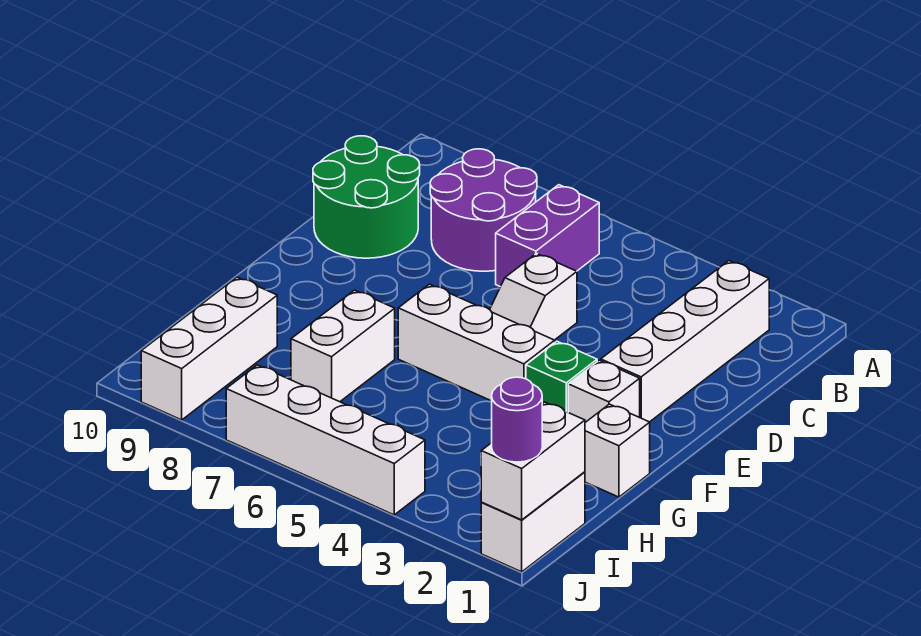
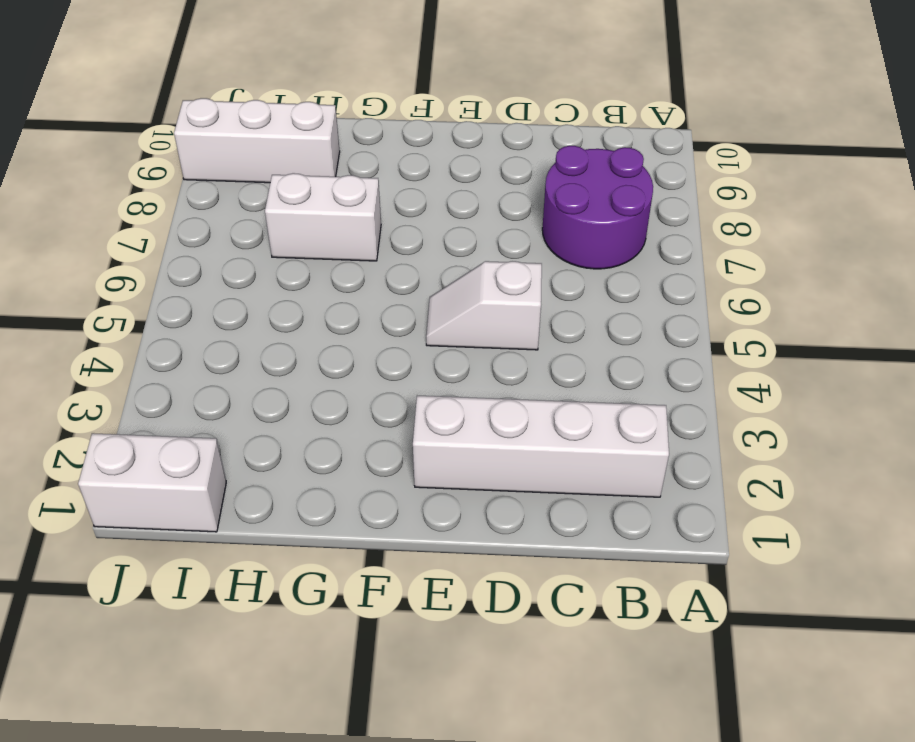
none -> purple brick B6:C6 level 1
none -> green round brick C9:D10 level 1
none -> white brick F2 level 1

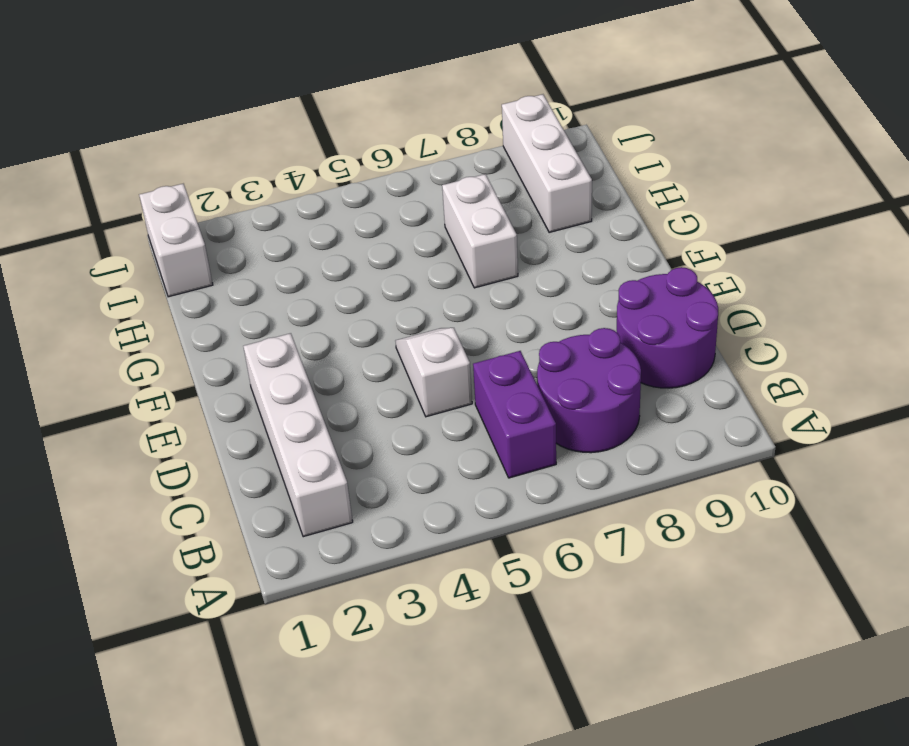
purple round brick C9:D10 level 1 -> green round brick C9:D10 level 1
none -> white brick F2 level 1
none -> green brick F3 level 1
none -> white brick F4:F6 level 1

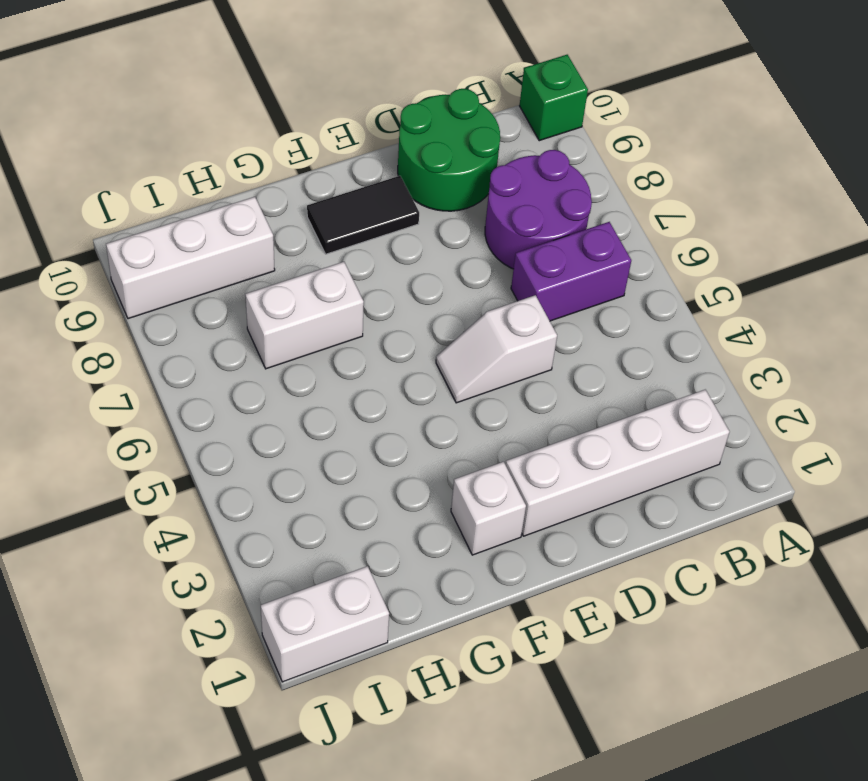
green brick A10 level 1 -> green brick F3 level 1
black tile E9:F9 level 1 -> none
none -> white brick F4:F6 level 1
none -> white brick G1 level 1
none -> white brick J4:J7 level 1

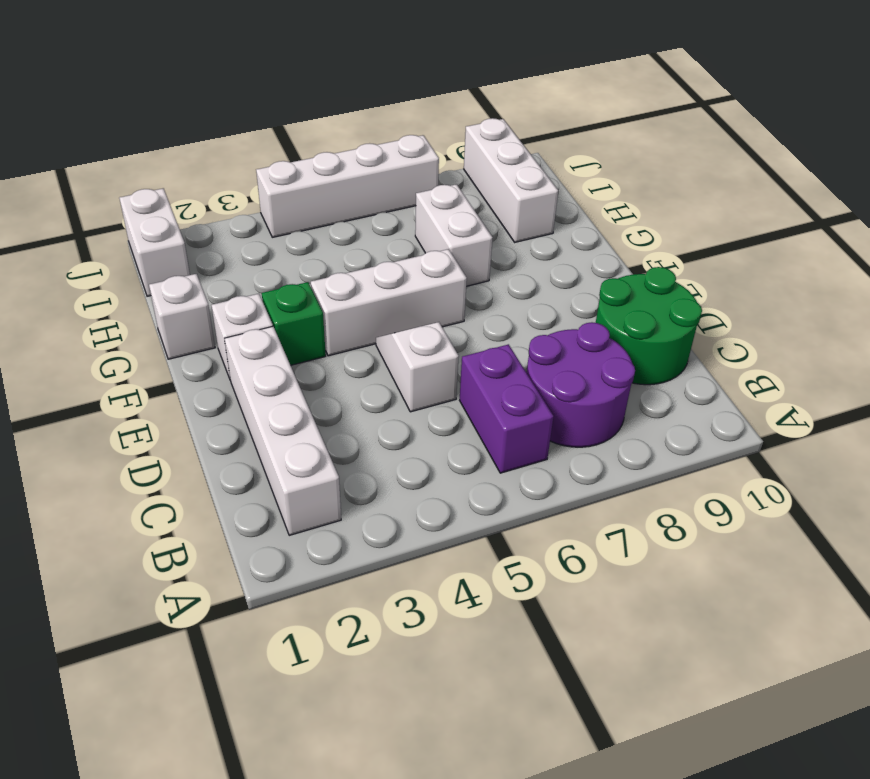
none -> white brick I1:J1 level 2
none -> purple round brick J1 level 3

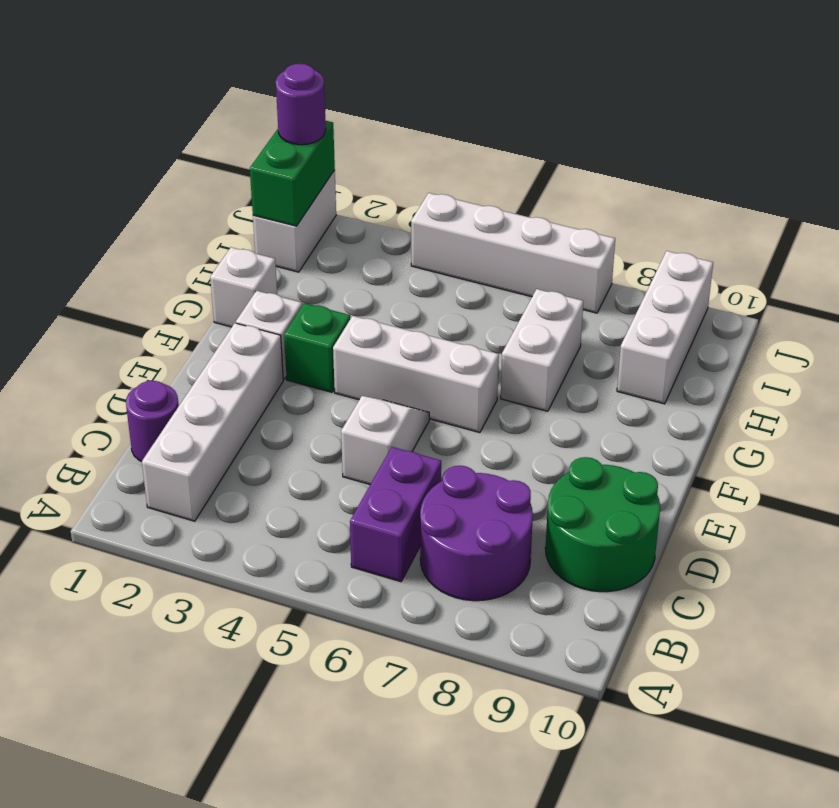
purple round brick C1 level 1 -> none
green brick I1:J1 level 2 -> white brick I1:J1 level 2

